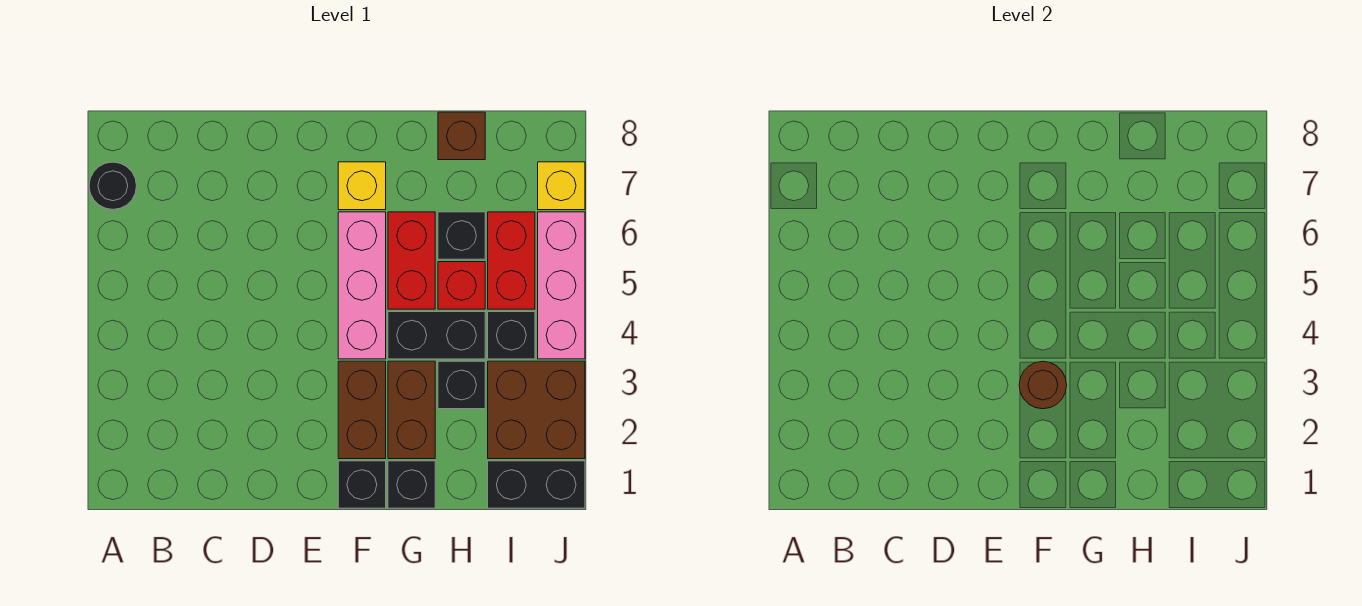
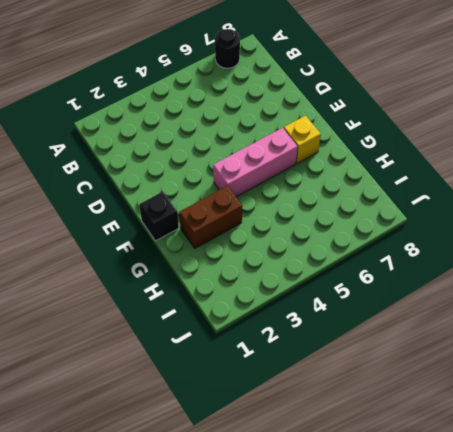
none -> brown brick F2:F3 level 1
none -> black brick G1 level 1
none -> black brick G4:H4 level 1

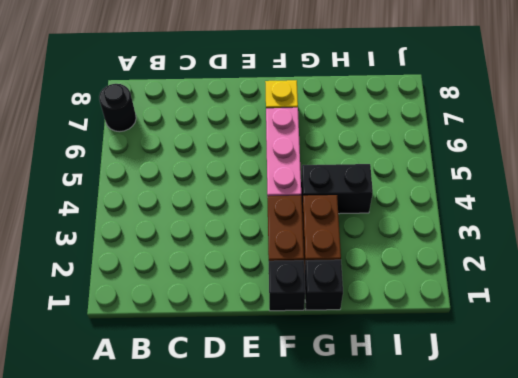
none -> red brick G5:G6 level 1
none -> black brick H3 level 1
none -> red brick H5 level 1

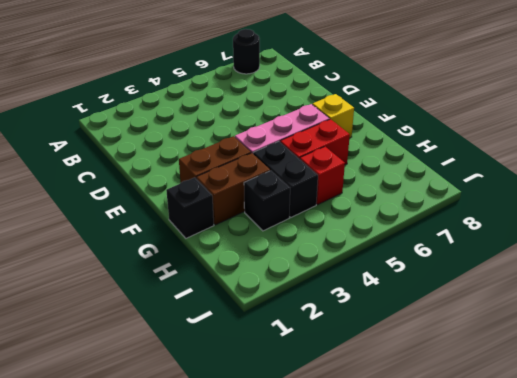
none -> black brick F1 level 1
none -> black brick H6 level 1
none -> brown brick H8 level 1

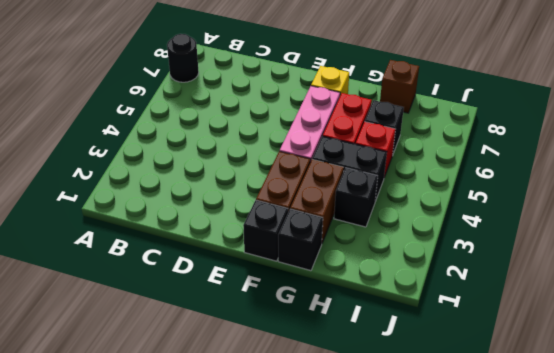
none -> black brick I1:J1 level 1
none -> brown brick I2:J3 level 1
none -> black brick I4 level 1

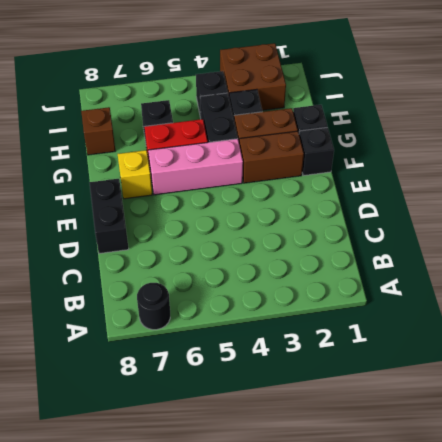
black brick D8:E8 level 1 -> black brick I1:J1 level 1
none -> red brick H5 level 1
none -> red brick I5:I6 level 1
none -> pink brick J4:J6 level 1

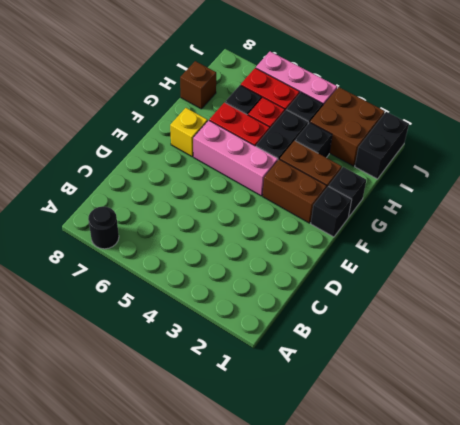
none -> yellow brick J7 level 1
none -> brown round brick F3 level 2

